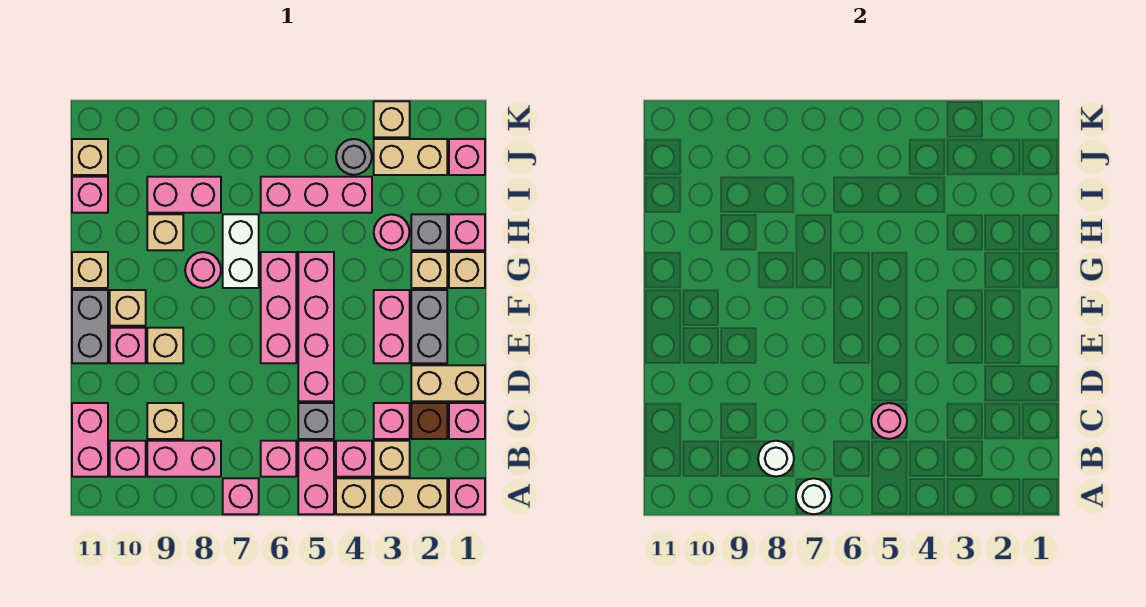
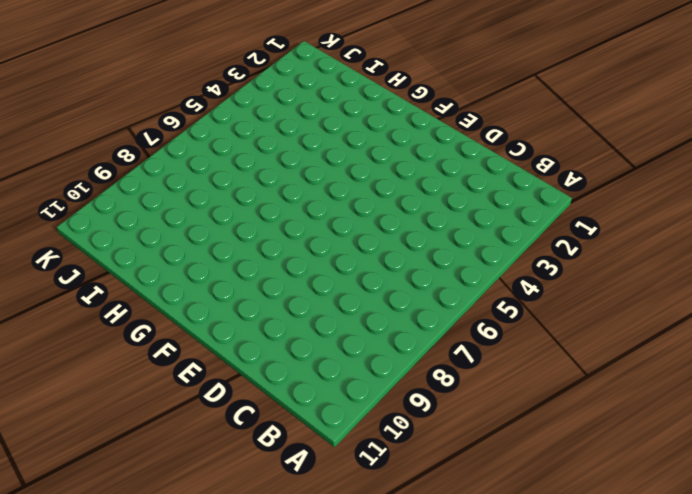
none -> pink brick A1 level 1
none -> tan brick A2:A3 level 1
none -> tan brick A4 level 1
none -> pink brick A5:B5 level 1

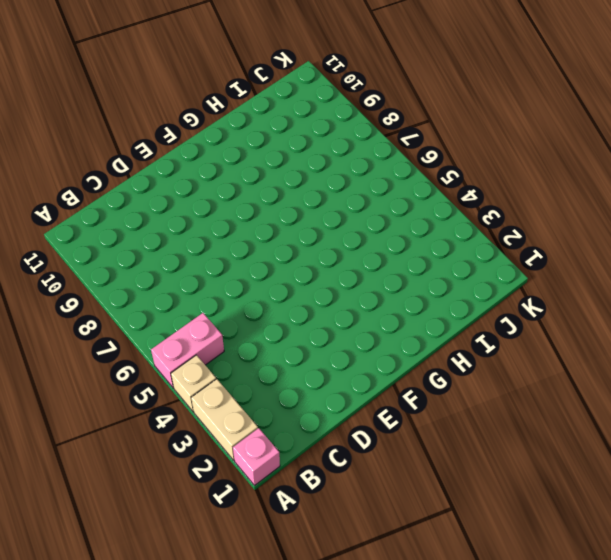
none -> pink brick A7 level 1
none -> tan brick B3 level 1
none -> pink brick B4 level 1
none -> pink brick B6 level 1

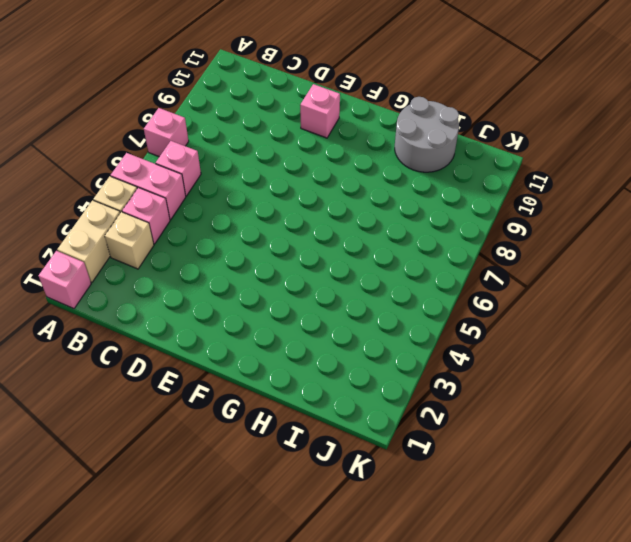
grey round brick H10:I11 level 1 -> pink brick I11 level 1
none -> pink brick B8:B9 level 1
none -> pink brick B10 level 1
none -> pink brick B11:C11 level 1
none -> pink brick C1 level 1

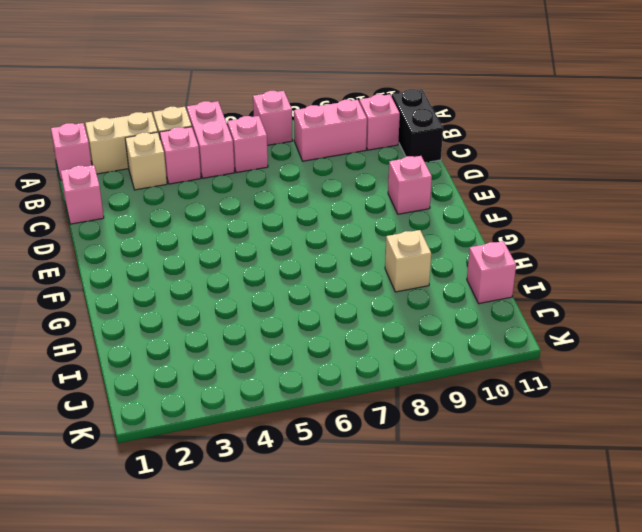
black brick B11:C11 level 1 -> pink brick B11:C11 level 1
none -> brown brick C2 level 1
none -> pink brick C3 level 1
none -> grey brick C5 level 1
none -> tan brick C9 level 1

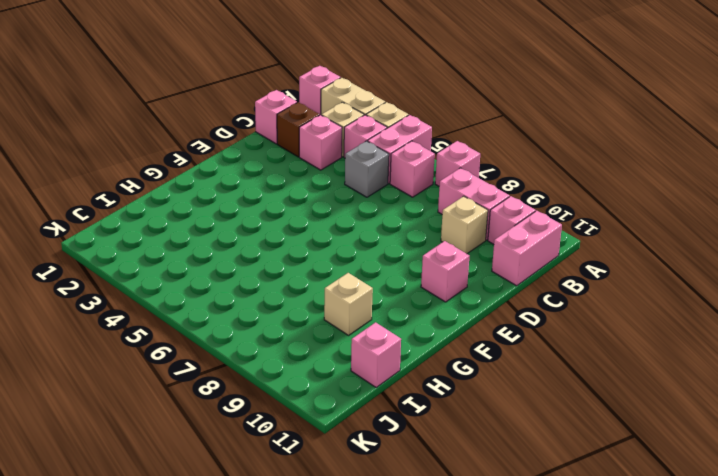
none -> tan brick D1:D2 level 1
none -> pink brick D5:G5 level 1
none -> grey brick E2:F2 level 1
none -> pink brick E3:F3 level 1

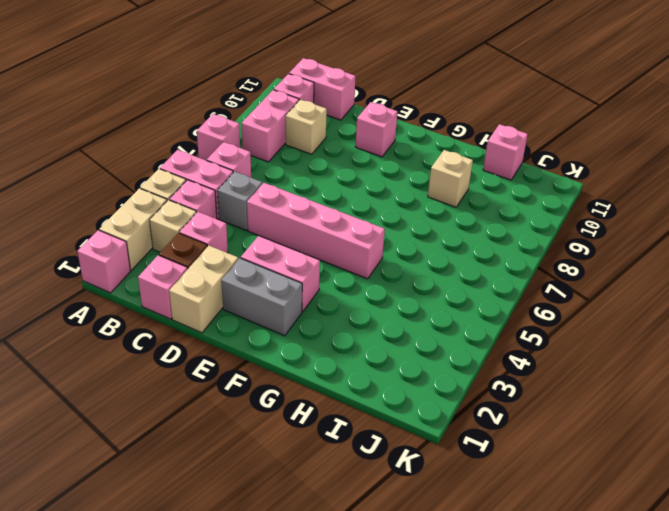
none -> pink brick E6:G6 level 1
none -> tan brick E9 level 1
none -> grey brick E11:F11 level 1
none -> tan brick F10 level 1

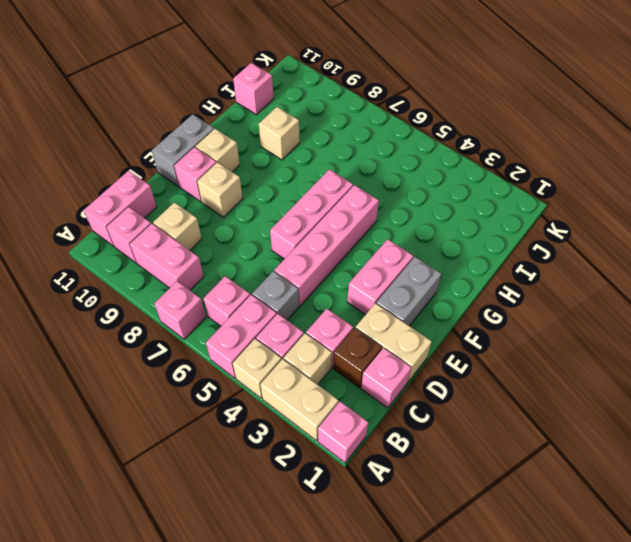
none -> tan brick G1 level 1
none -> tan brick G2 level 1
none -> white brick G7:H7 level 1
none -> pink round brick G8 level 1

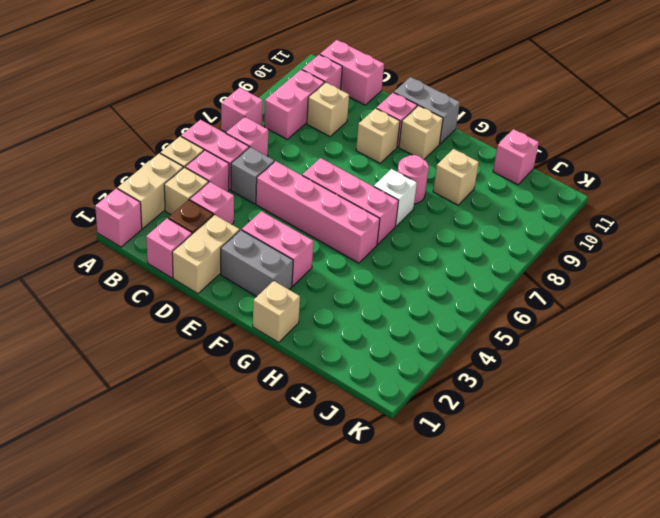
white brick G7 level 1 -> white brick G7:H7 level 1
none -> tan brick G2 level 1
none -> tan brick G11 level 1
none -> pink brick H1 level 1
none -> grey brick H2 level 1

